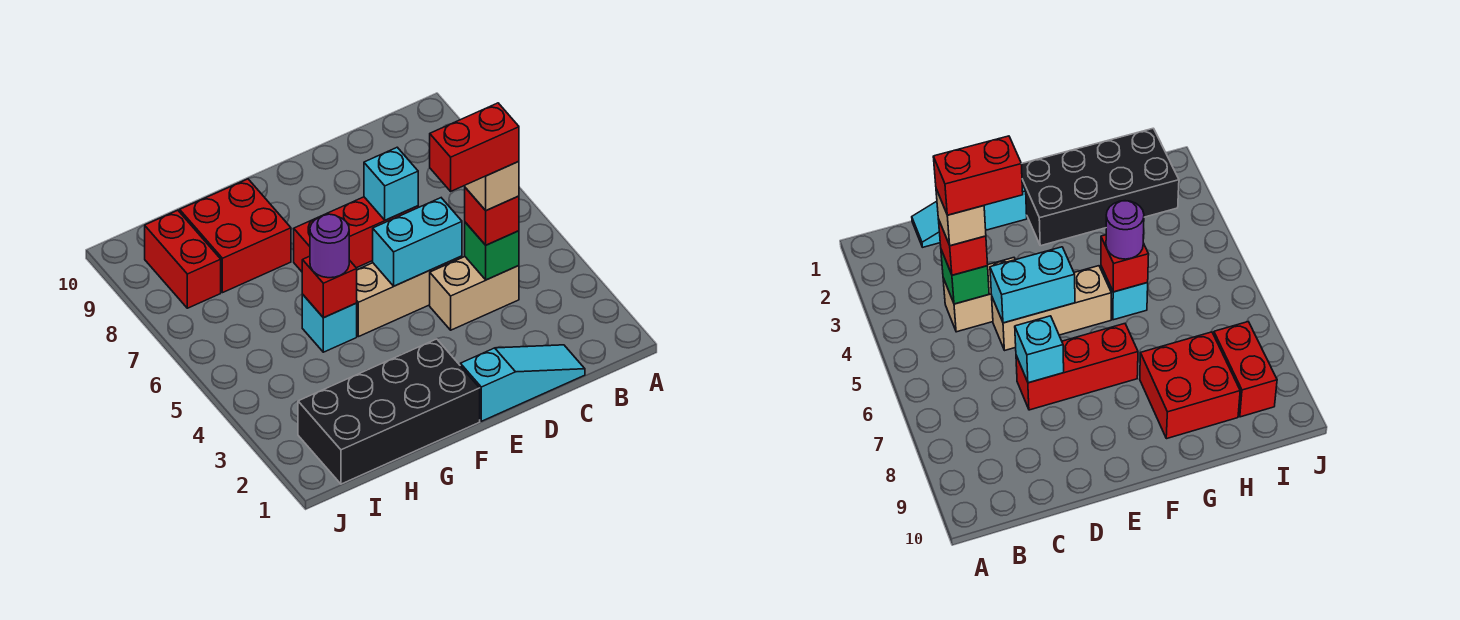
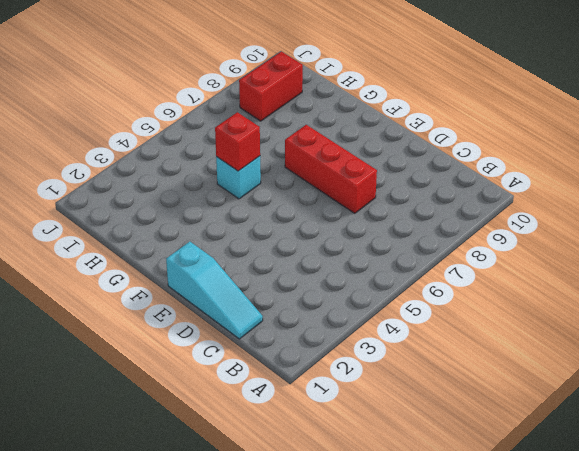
none -> tan brick C4:D4 level 1
none -> tan brick D5:F5 level 1
none -> black brick F1:I2 level 1

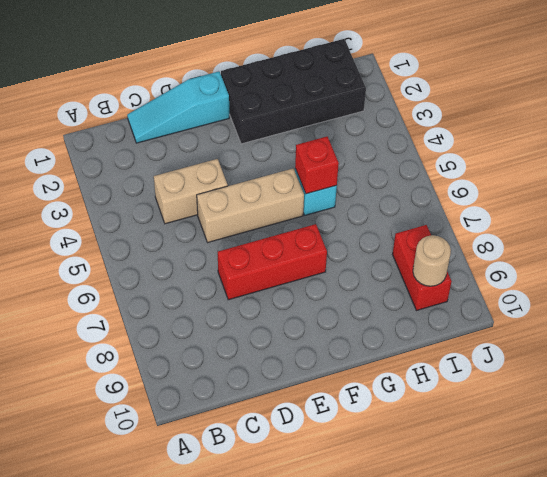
tan round brick I9 level 2 -> none
none -> red brick G8:H9 level 1
none -> green brick C4 level 2
none -> cyan brick D5:E5 level 2

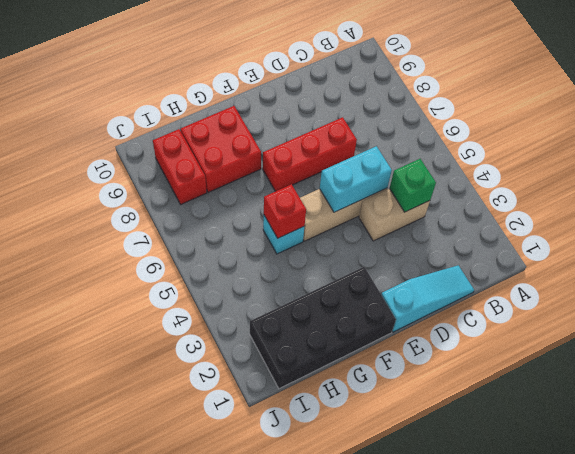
none -> cyan brick D7 level 2
none -> red brick C4 level 3
none -> purple round brick G5 level 3

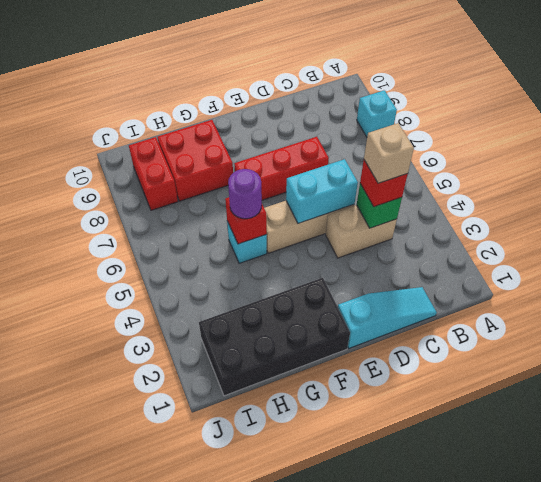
cyan brick A8 level 1 -> cyan brick D7 level 2
none -> red brick C4:D4 level 5

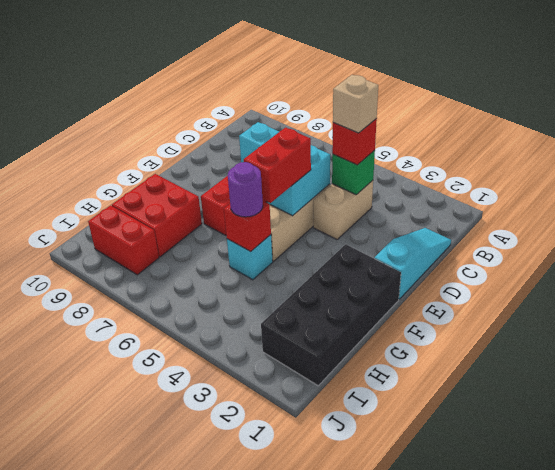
red brick E5:F5 level 3 -> red brick C4:D4 level 5

